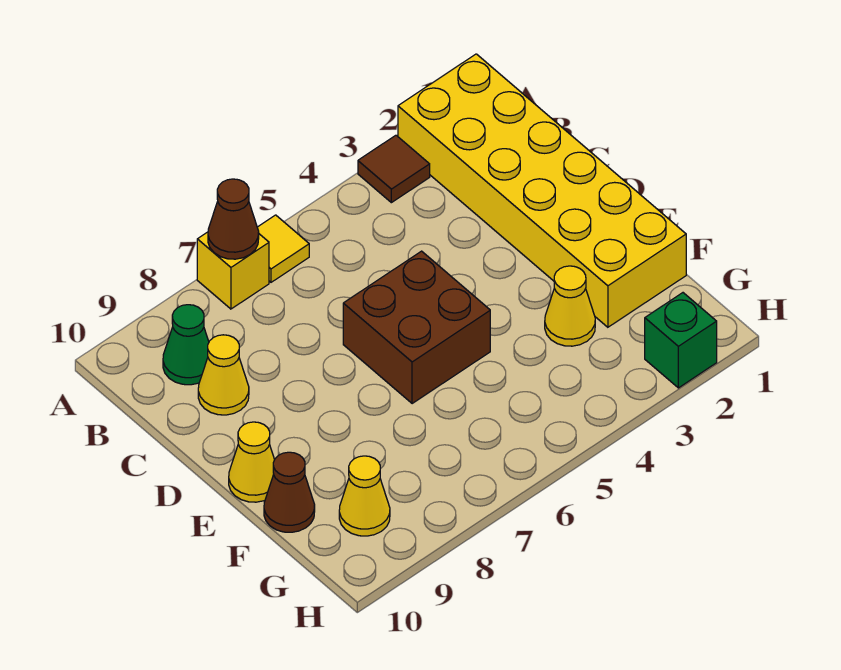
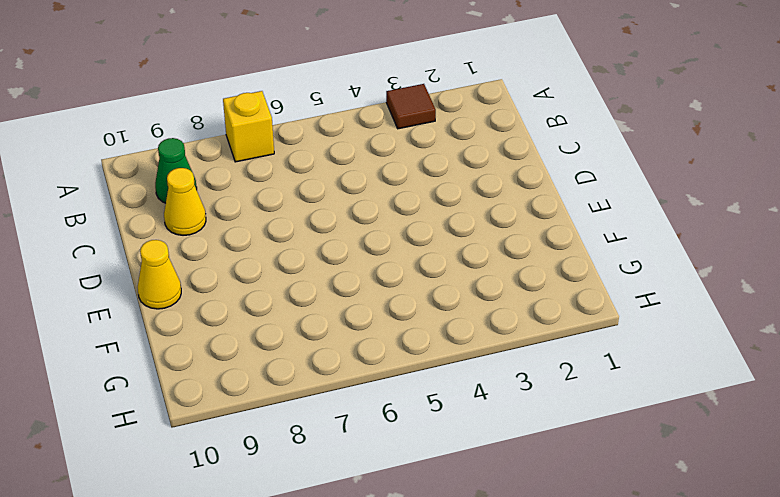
none -> yellow brick A1:F2 level 1
none -> yellow tile A6 level 1
none -> brown brick D5:E6 level 1

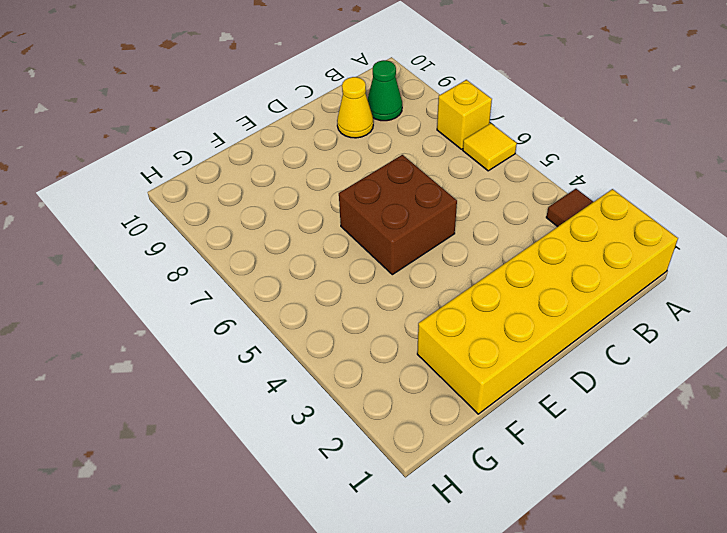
none -> yellow cone E10 level 1
none -> yellow cone F3 level 1
none -> brown cone F10 level 1

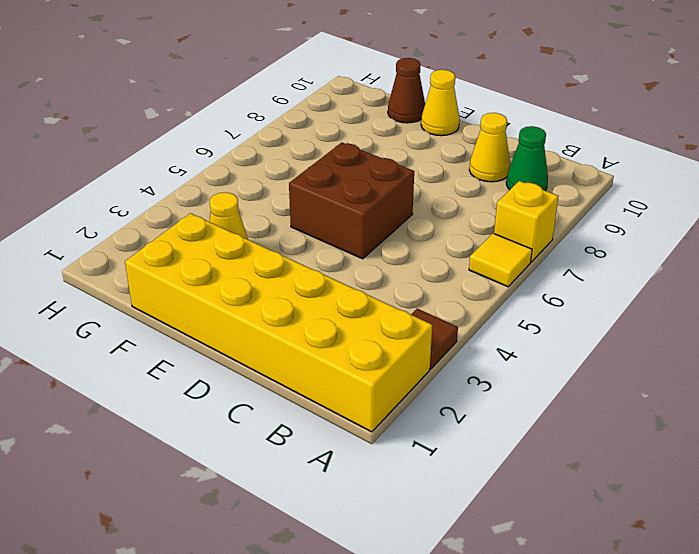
none -> yellow cone G9 level 1
none -> green brick H2 level 1
none -> brown cone A7 level 2

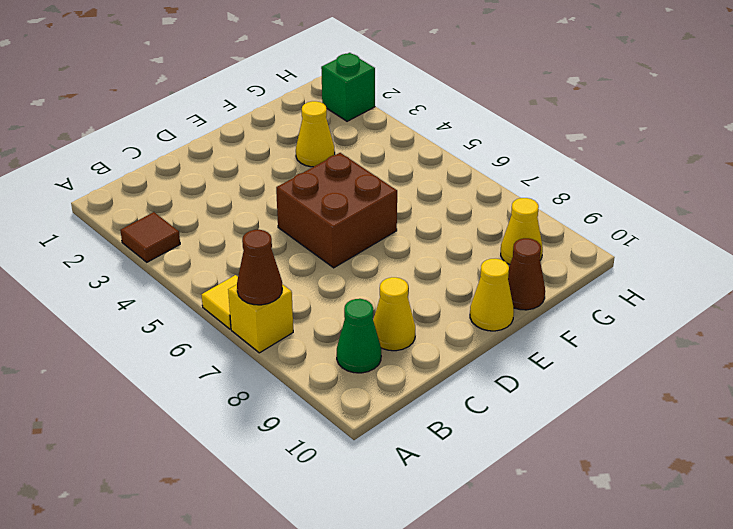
none -> yellow brick A1:F2 level 1

